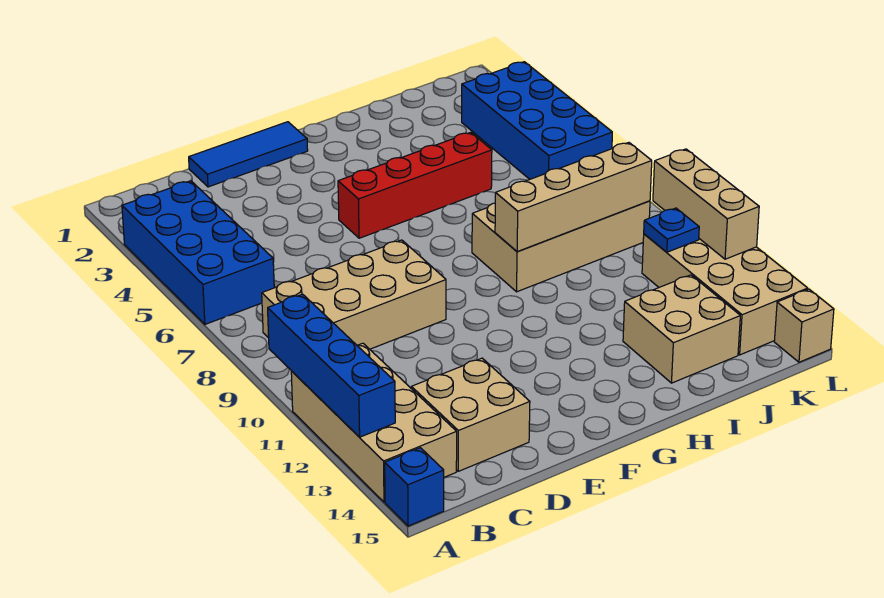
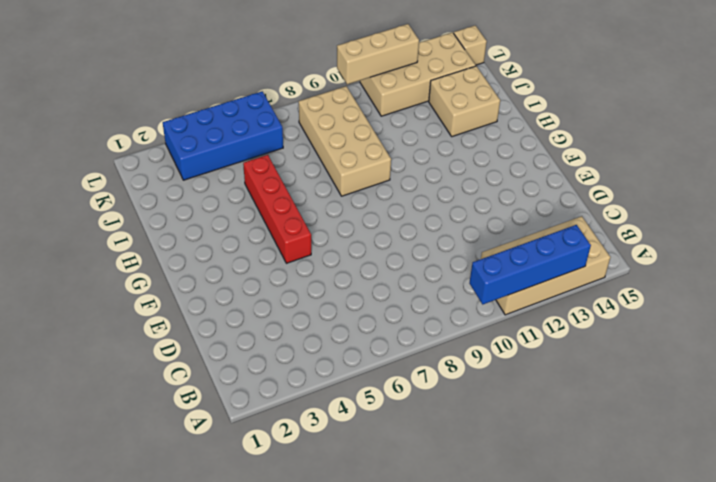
none -> blue brick A3:B6 level 1
none -> blue brick A15 level 1
none -> tan brick B8:E9 level 1

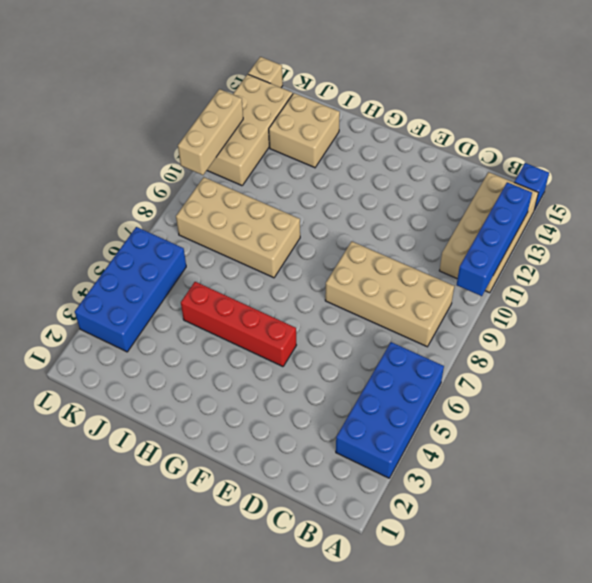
none -> tan brick C13:D14 level 1
none -> blue tile D1:F1 level 1
none -> tan brick H9:K9 level 2

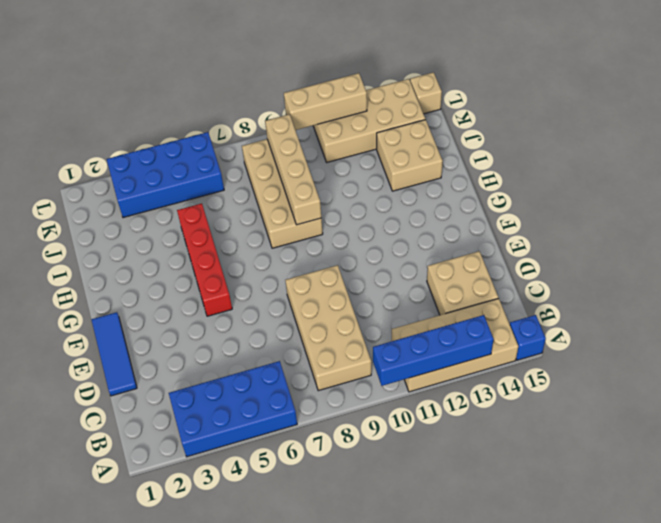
none -> blue plate K11 level 2

